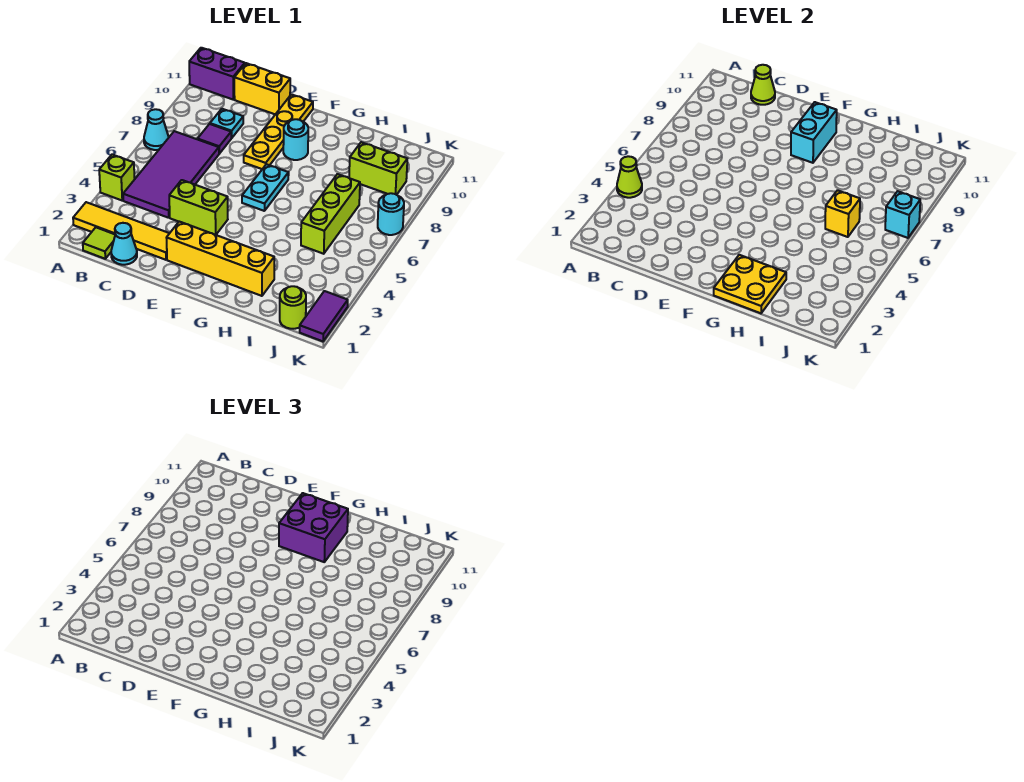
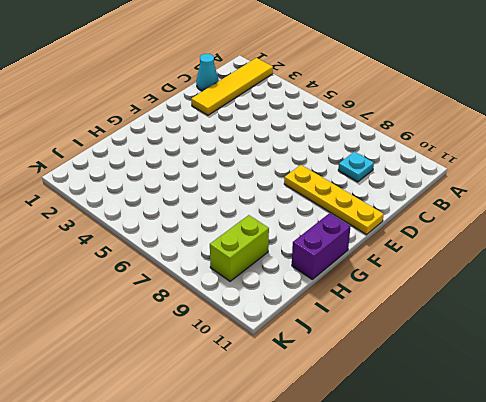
purple brick G11:H11 level 1 -> purple brick A11:B11 level 1
none -> lime brick A4 level 1
none -> cyan cone A7 level 1
none -> lime tile B1 level 1

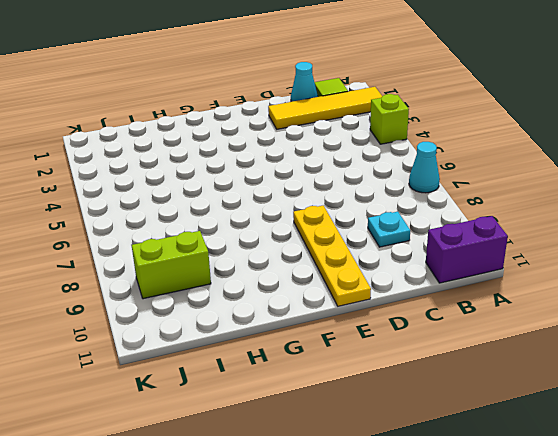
none -> purple tile B4:C7 level 1
none -> purple tile C8 level 1
none -> yellow brick C11:D11 level 1

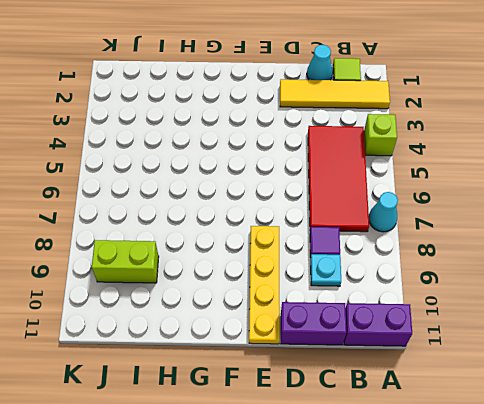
red tile B4:C7 level 1 -> purple tile B4:C7 level 1
purple brick C11:D11 level 1 -> yellow brick C11:D11 level 1
none -> lime brick D4:E4 level 1
none -> yellow brick E2:H2 level 1
none -> cyan plate F6:F7 level 1

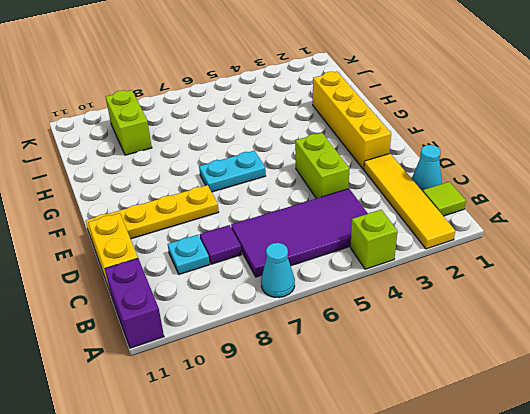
none -> cyan round brick F9 level 1
none -> lime brick I5:I7 level 1
none -> lime round brick J1 level 1

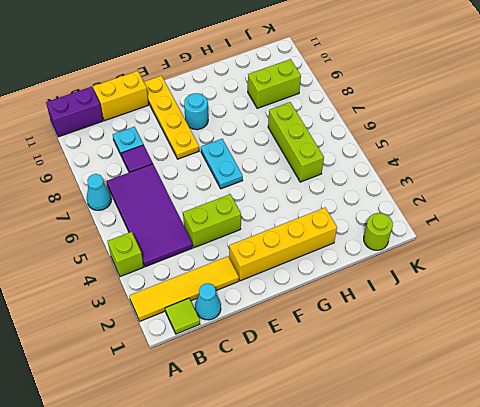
none -> purple tile K1:K2 level 1
none -> cyan round brick K7 level 1
none -> lime cone A4 level 2

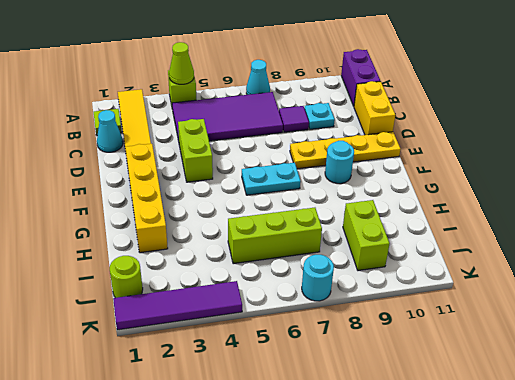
purple tile K1:K4 level 1 -> purple tile K1:K2 level 1
none -> lime cone C11 level 2
none -> cyan brick F9:F10 level 2
none -> yellow plate G1:H2 level 2

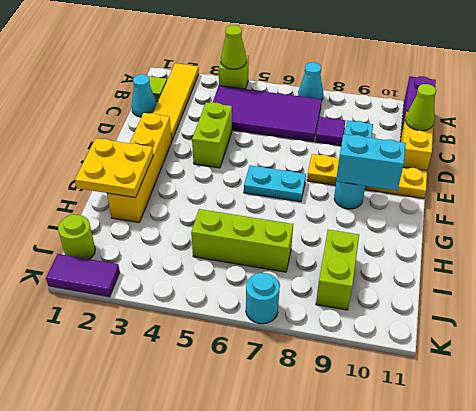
none -> yellow brick I6 level 2
none -> cyan brick K7 level 2
none -> purple brick F9:G10 level 3

